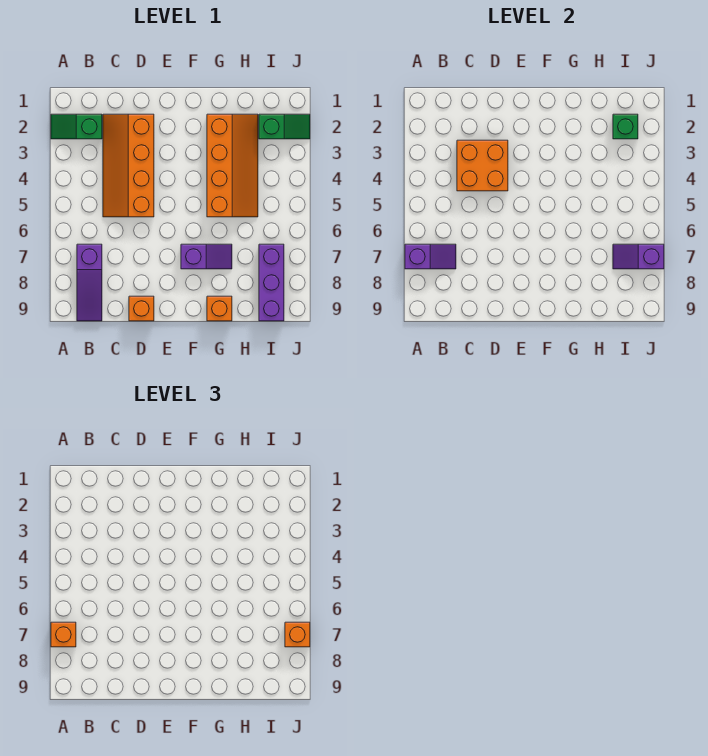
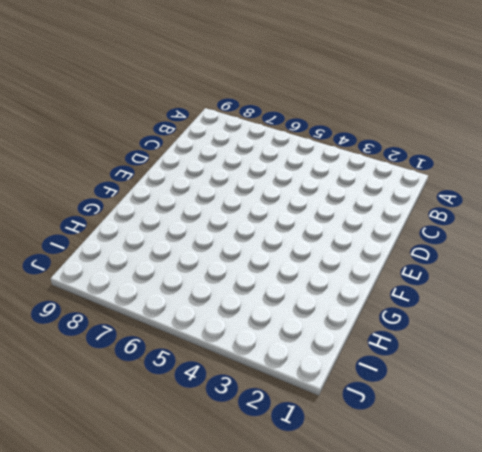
none -> green slope A2:B2 level 1 top B
none -> purple slope B7:B9 level 1 top 7
none -> orange slope C2:D5 level 1 top D

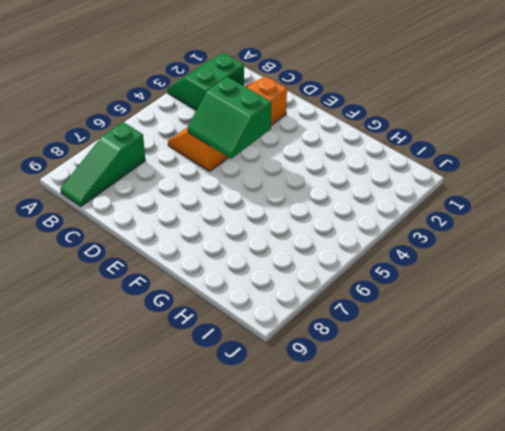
green slope A2:B3 level 1 top B -> green slope A2:B2 level 1 top B
green slope B7:B9 level 1 top 7 -> purple slope B7:B9 level 1 top 7
green slope D4:E5 level 2 top 4 -> orange brick C3:D4 level 2
none -> orange brick D9 level 1
none -> purple slope F7:G7 level 1 top F
none -> orange slope G2:H5 level 1 top G

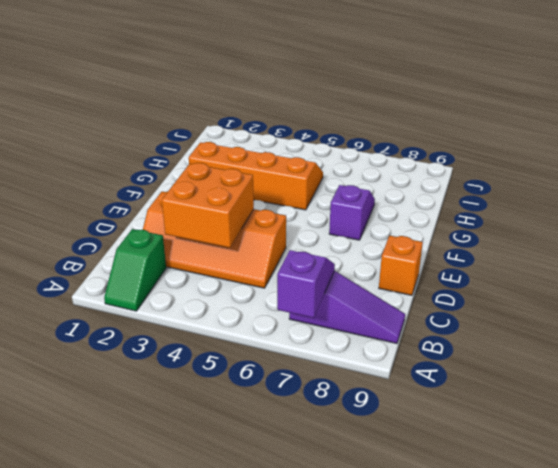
none -> orange brick G9 level 1
none -> green slope I2:J2 level 1 top I
none -> purple brick I7:I9 level 1

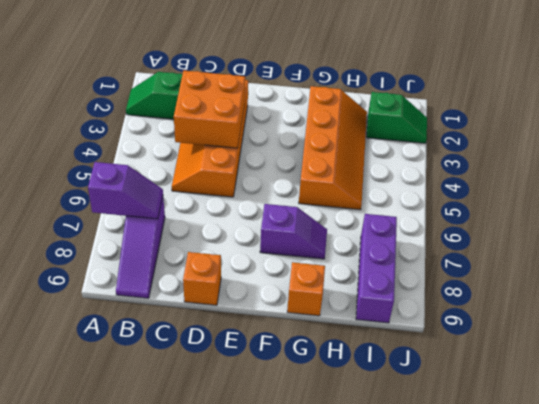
none -> green brick I2 level 2
none -> purple slope I7:J7 level 2 top J
none -> orange brick A7 level 3

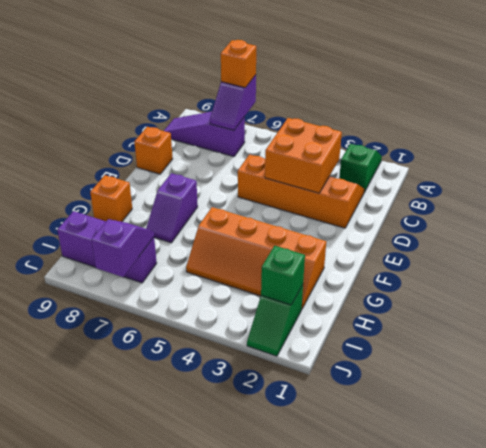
none -> orange brick J7 level 3

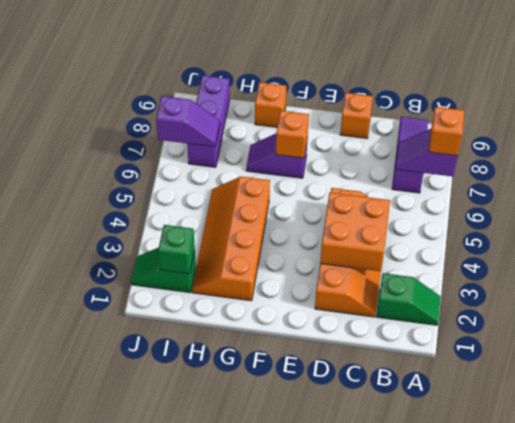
orange brick F7 level 2 -> orange brick J7 level 3

